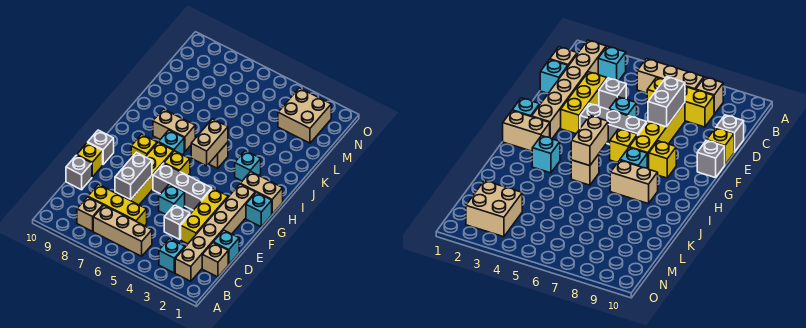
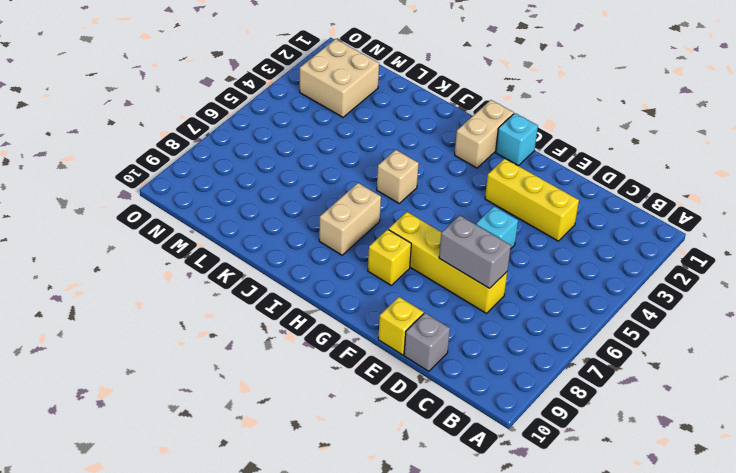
none -> tan brick B2:G2 level 1
none -> cyan brick B3 level 1
none -> tan brick B5:B7 level 1

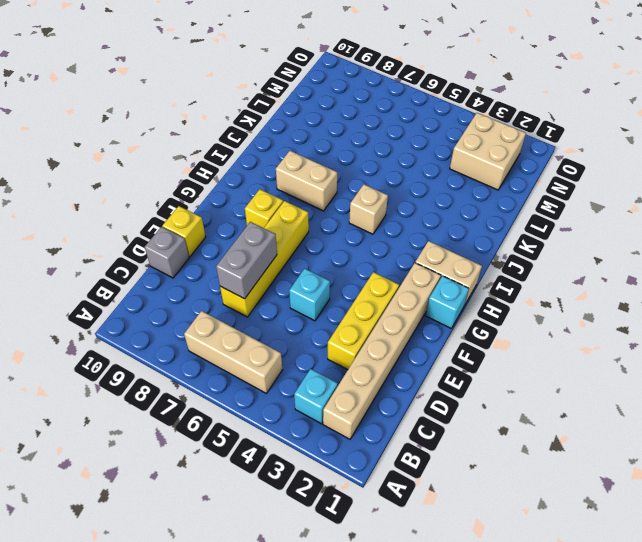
none -> tan brick B8 level 1
none -> tan brick C1 level 1
none -> yellow brick C6:C8 level 1

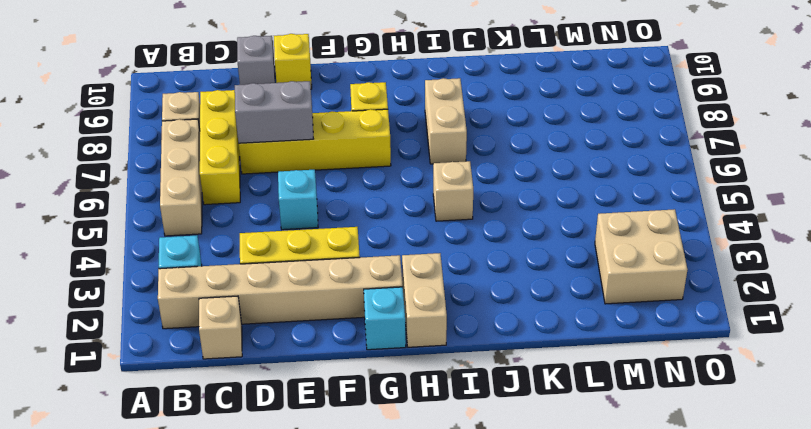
none -> cyan brick D1 level 1
none -> grey brick D4 level 1
none -> grey brick F4:F6 level 1

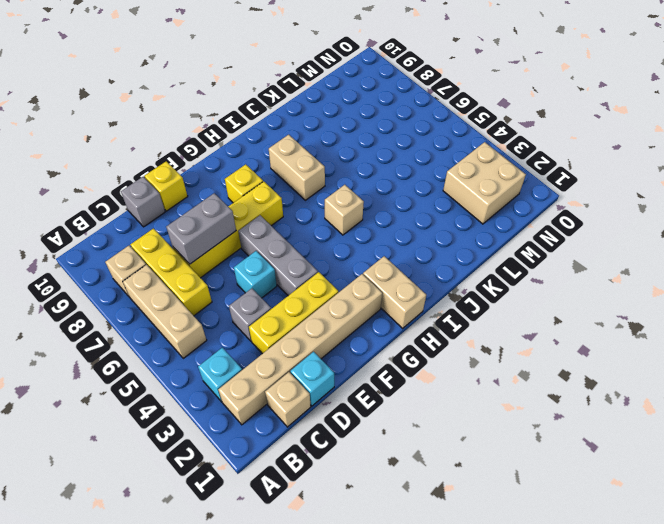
none -> grey brick F10 level 1
none -> cyan brick G1 level 1
none -> yellow brick G6 level 1

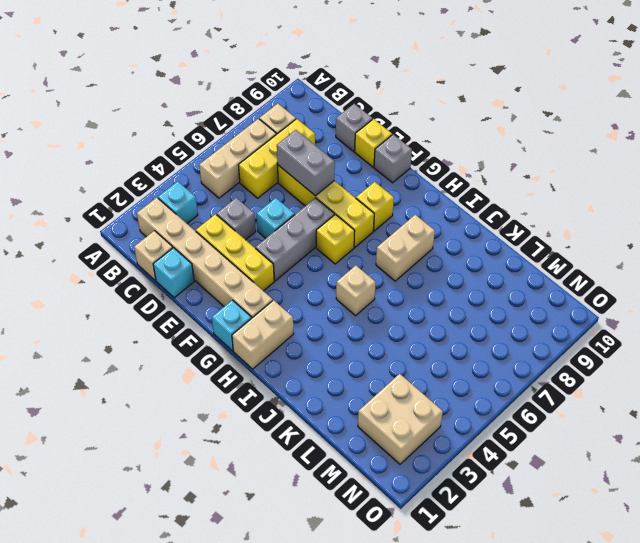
none -> cyan brick H7 level 1
none -> cyan brick I3 level 1
none -> tan brick H5:I5 level 2

